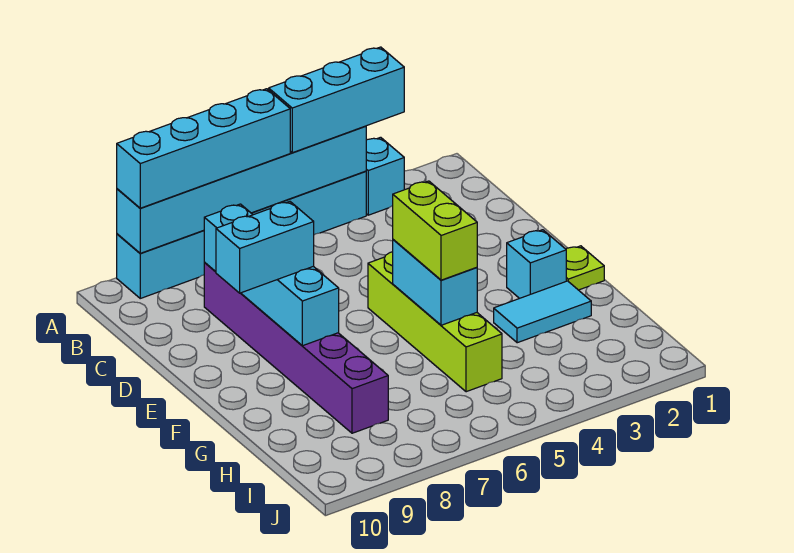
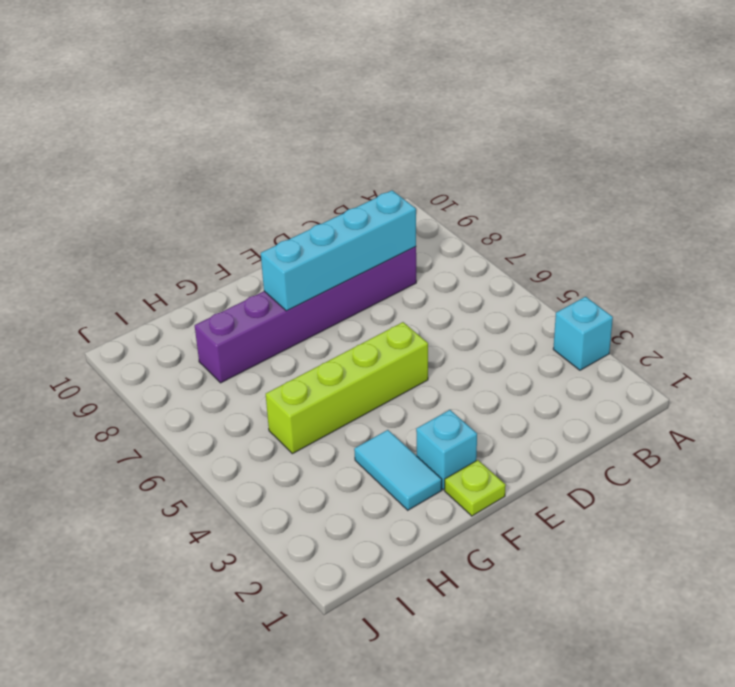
none -> cyan brick A4:A9 level 1
none -> cyan brick A4:A9 level 2
none -> cyan brick F5:G5 level 2

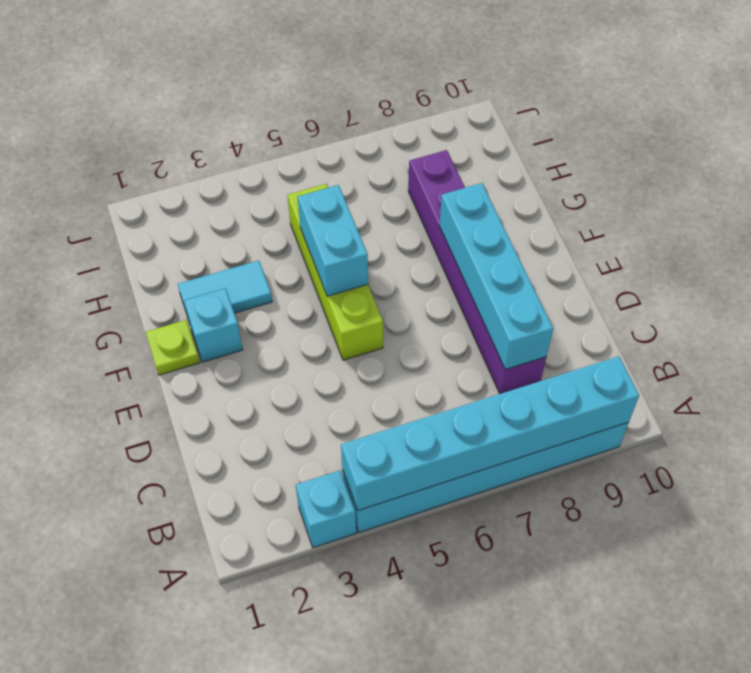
none -> cyan brick A3:A5 level 3
none -> cyan brick A6:A9 level 3
none -> cyan brick E8:E9 level 3

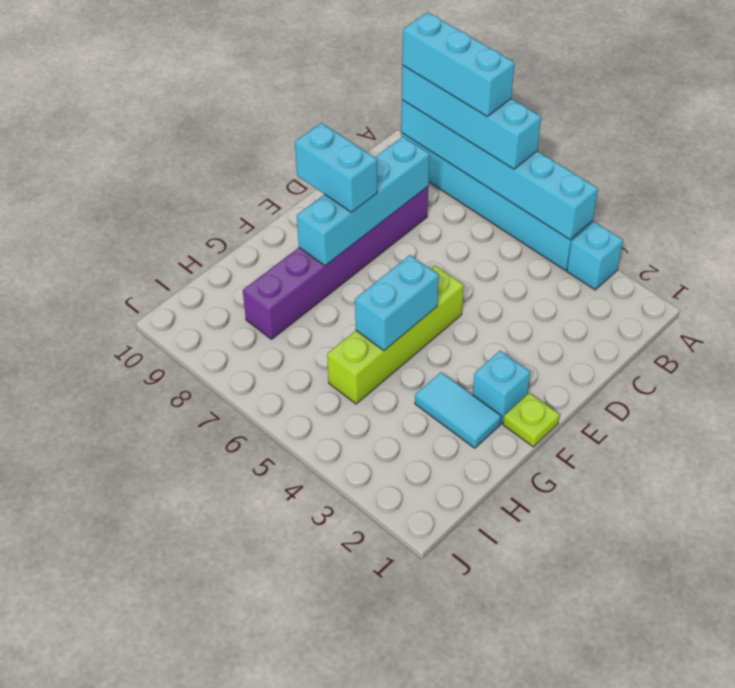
cyan brick A7:A9 level 4 -> cyan brick A3:A5 level 3
none -> lime brick F5:G5 level 3

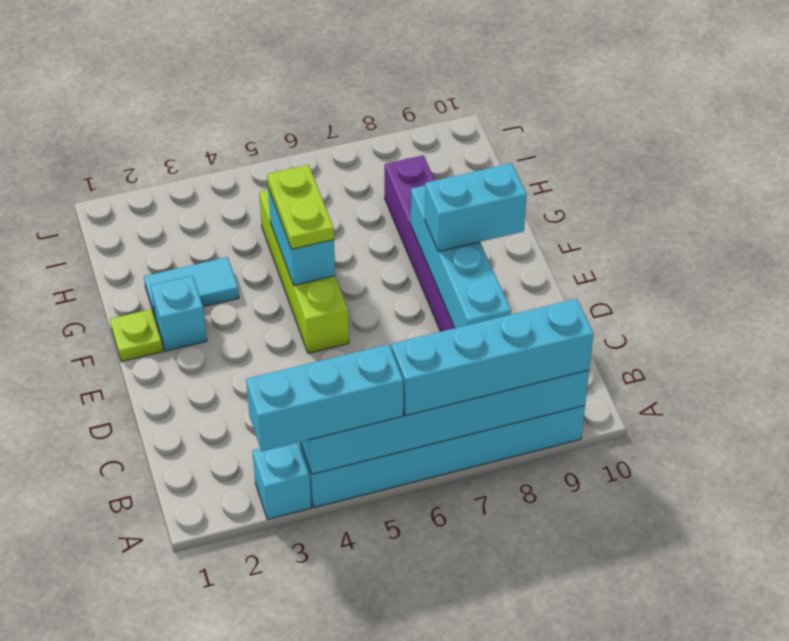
lime plate F5:G5 level 3 -> lime brick F5:G5 level 3

